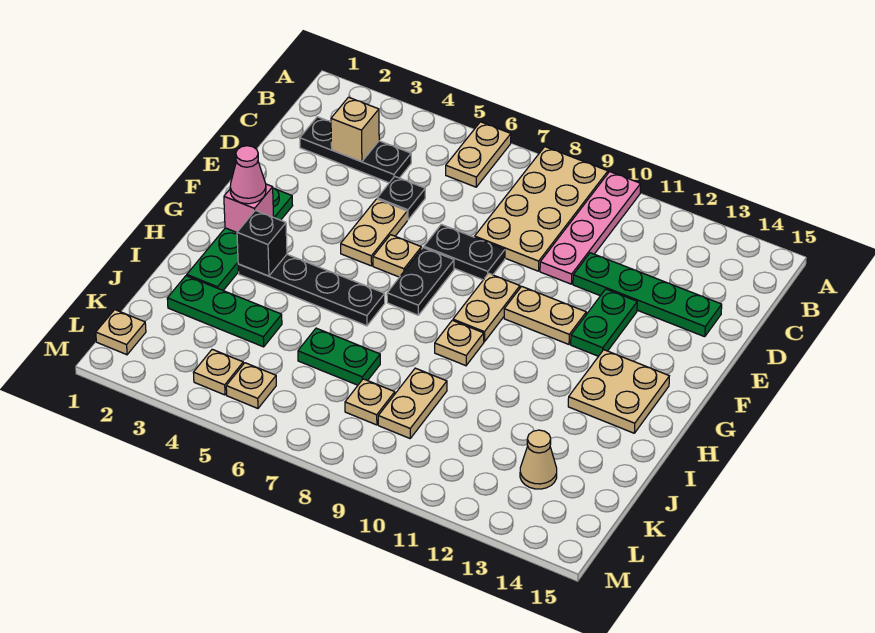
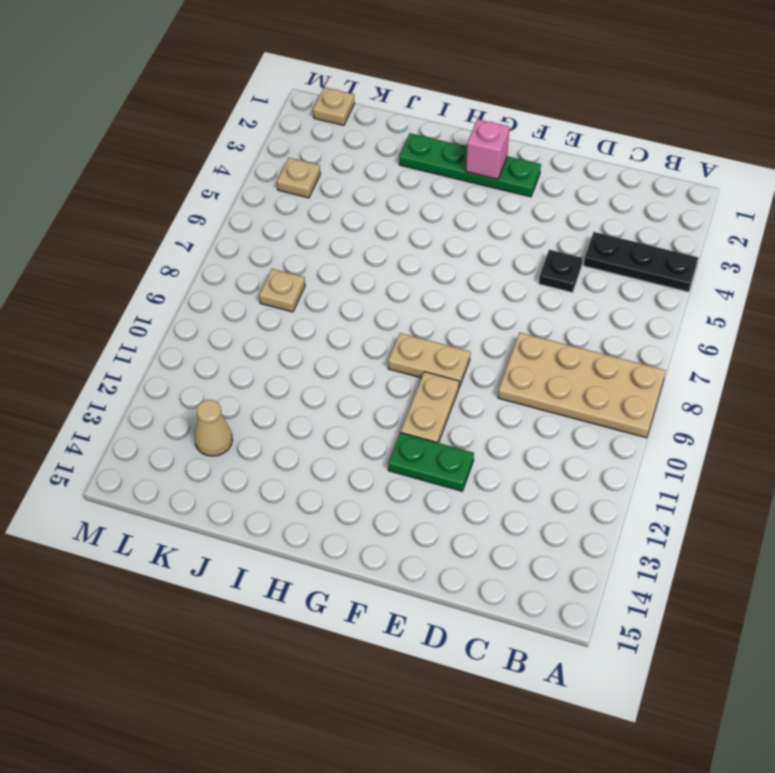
black plate A4:C4 level 1 -> black plate C2:C4 level 1
none -> tan plate A6:B6 level 1
none -> pink plate A10:D10 level 1
none -> green plate D11:D14 level 1

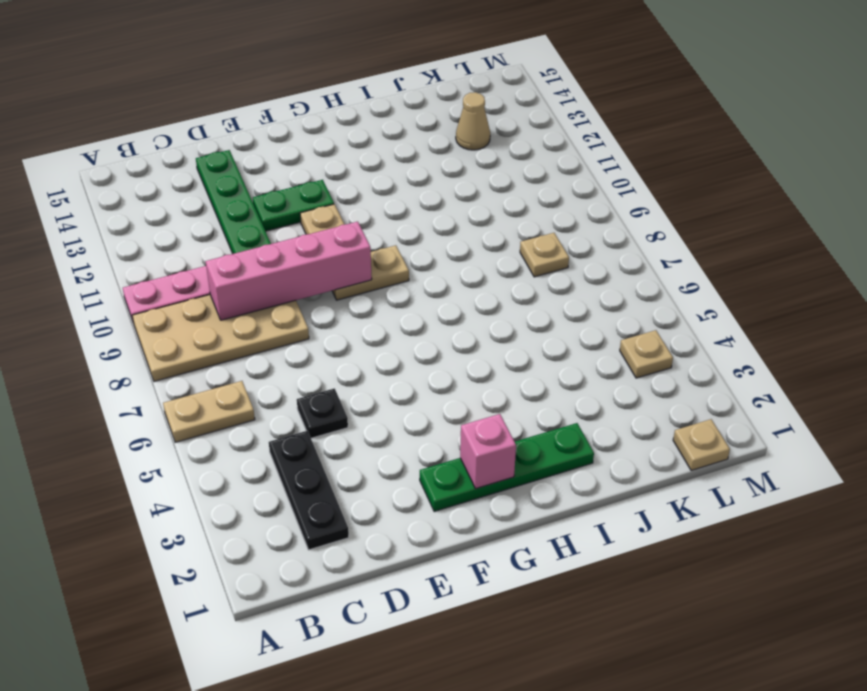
pink brick C9:F9 level 2 -> none
none -> tan plate E5:F5 level 1
none -> black plate E7:E8 level 1
none -> tan plate F6 level 1

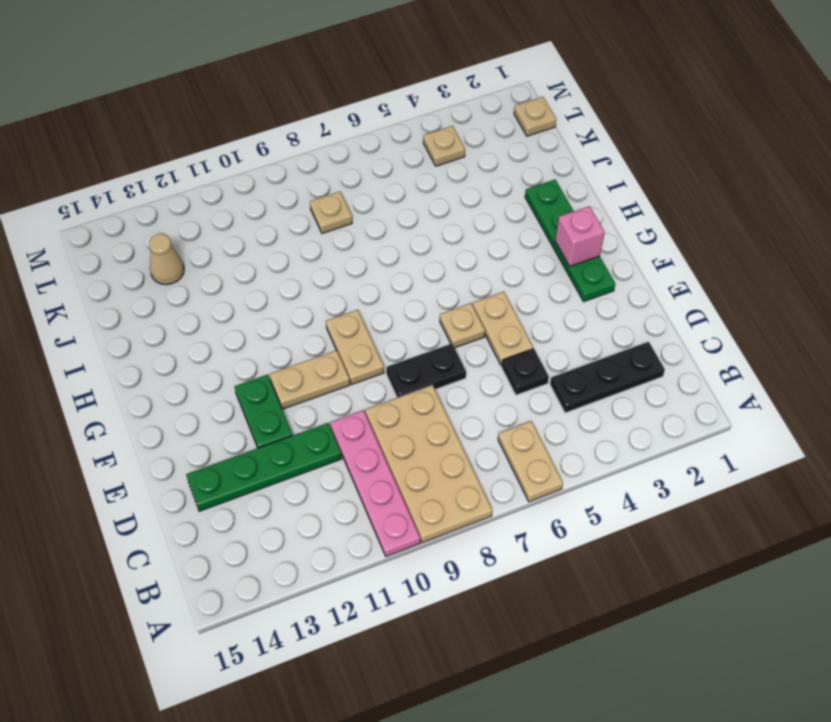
none -> black plate F7:G7 level 1
none -> tan plate G13:H14 level 1
none -> black plate H3:H6 level 1

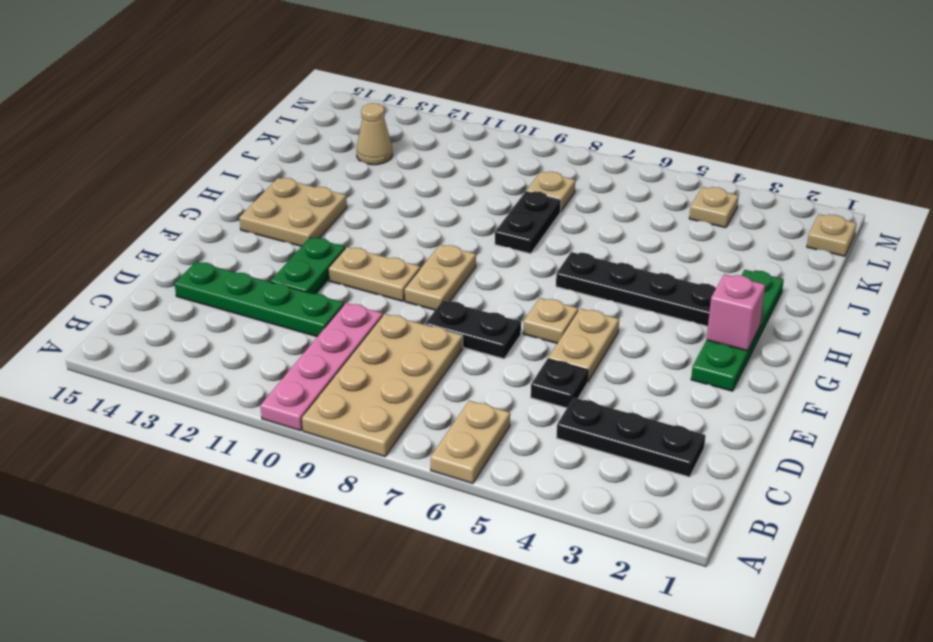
black plate I8:J8 level 1 -> black plate F7:G7 level 1
none -> tan plate H9 level 1
none -> green plate J2:J4 level 1
none -> green plate J6:J7 level 1

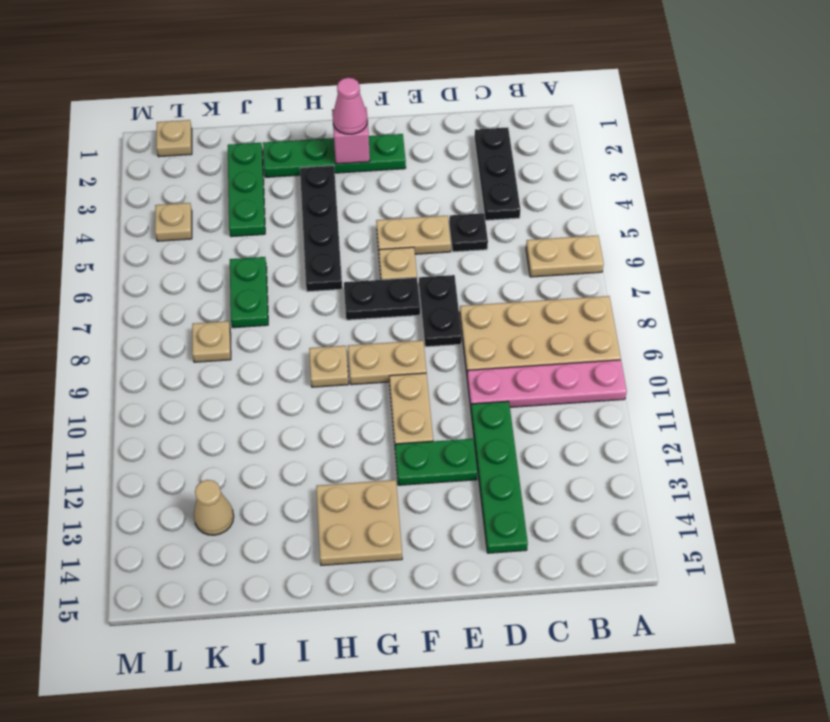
none -> tan plate J9:K9 level 1
none -> tan plate L5 level 1
none -> tan brick C3 level 2

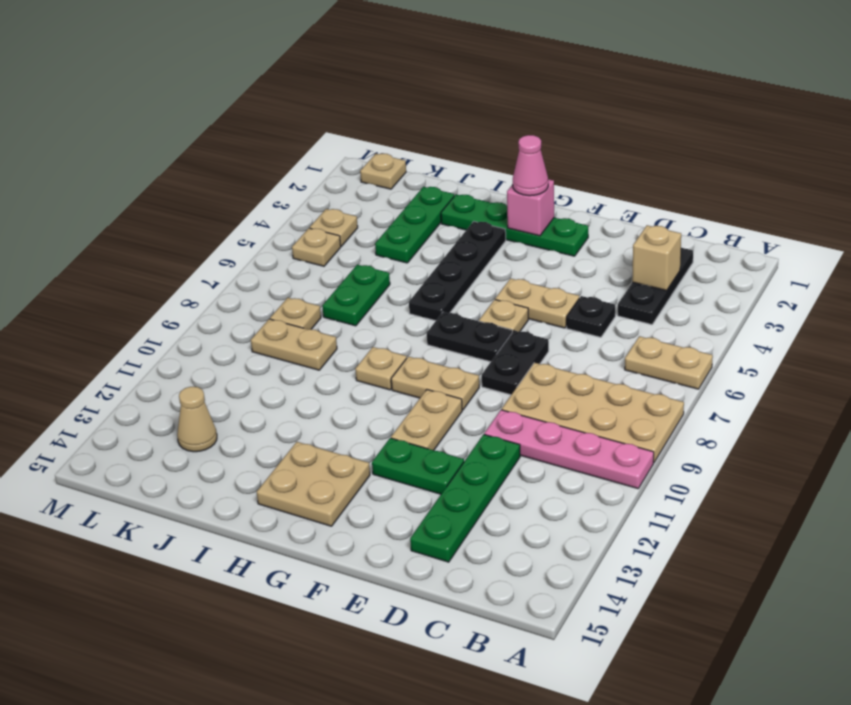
none -> black brick H3 level 2

